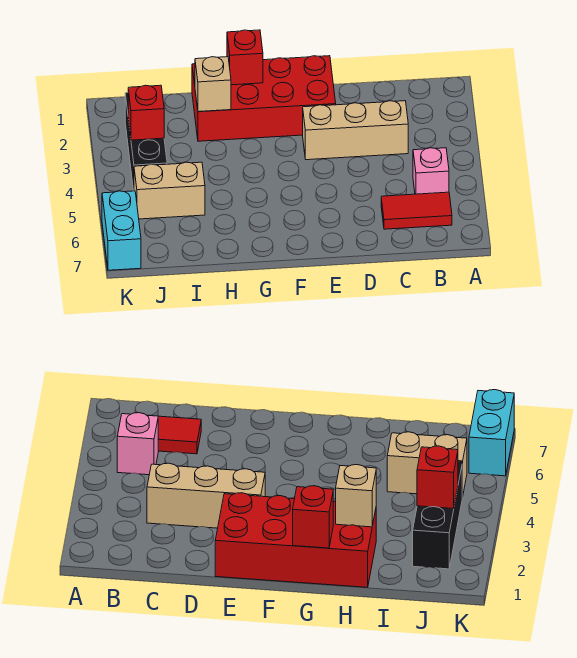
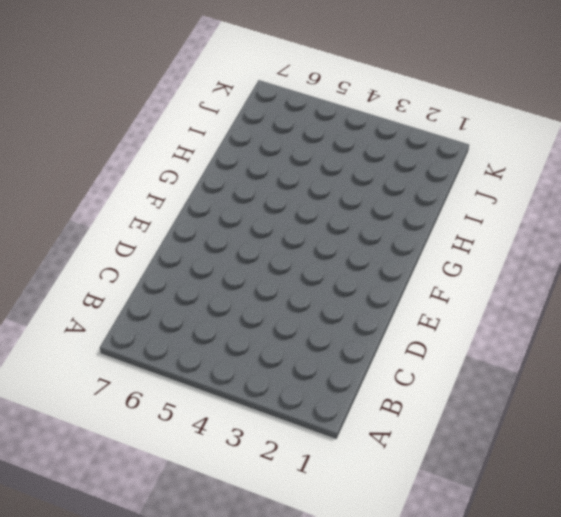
none -> pink brick B5 level 1
none -> red tile B6:C6 level 1

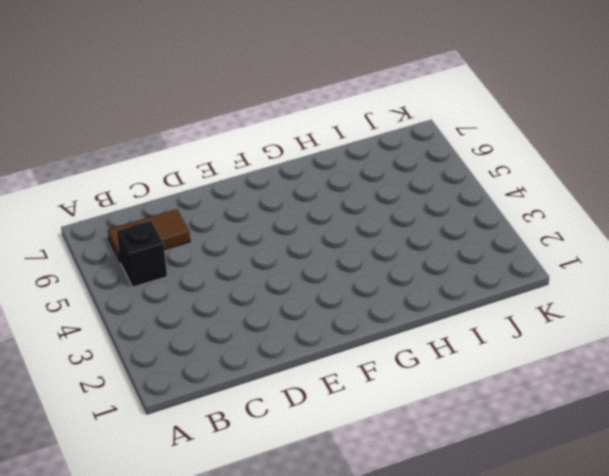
black brick B5 level 1 -> pink brick B5 level 1
brown tile B6:C6 level 1 -> red tile B6:C6 level 1
none -> tan brick C3:E3 level 1
none -> red brick E1:H2 level 1

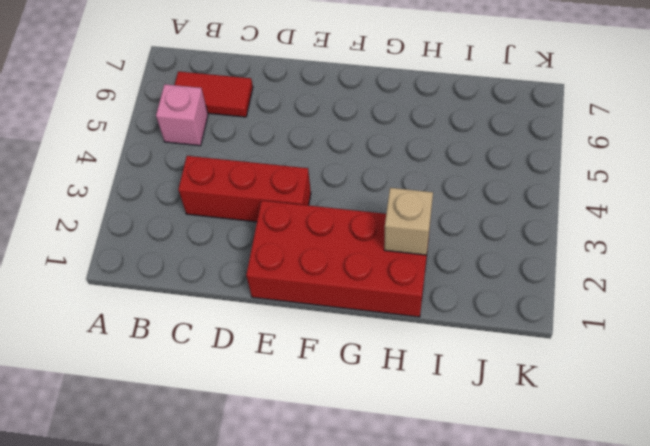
red brick C3:E3 level 1 -> tan brick C3:E3 level 1
none -> tan brick I5:J5 level 1
none -> black brick J2:J4 level 1

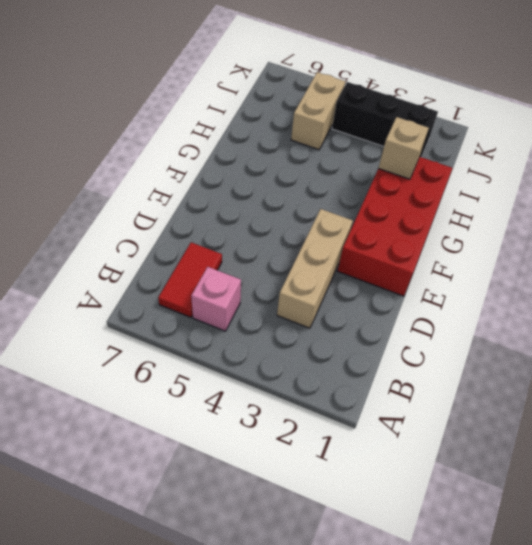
none -> cyan brick K6:K7 level 1
none -> red brick G1 level 2

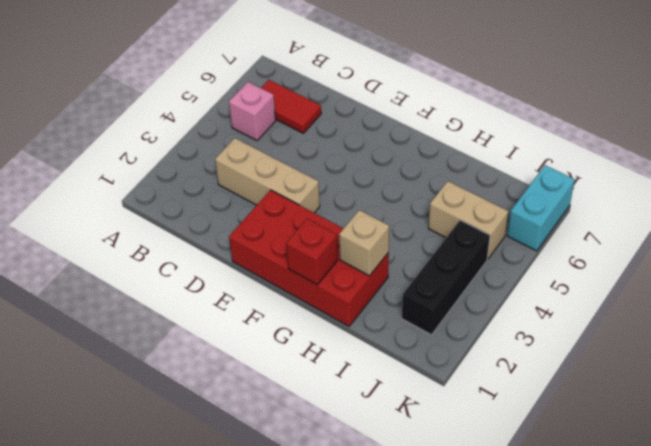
none -> red brick J3 level 2

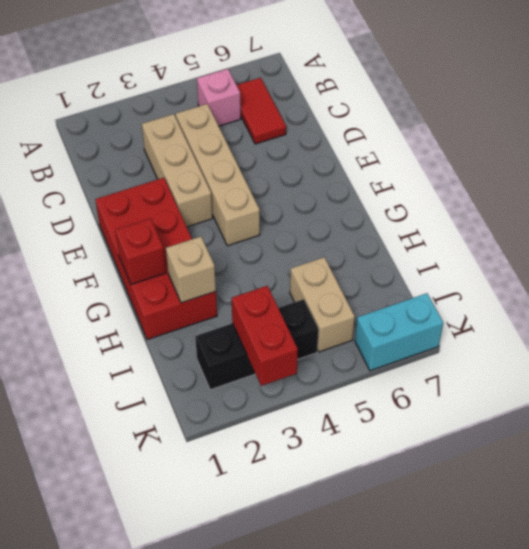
tan brick C4:F4 level 1 -> none
red brick J3:K3 level 2 -> red brick J3 level 2

